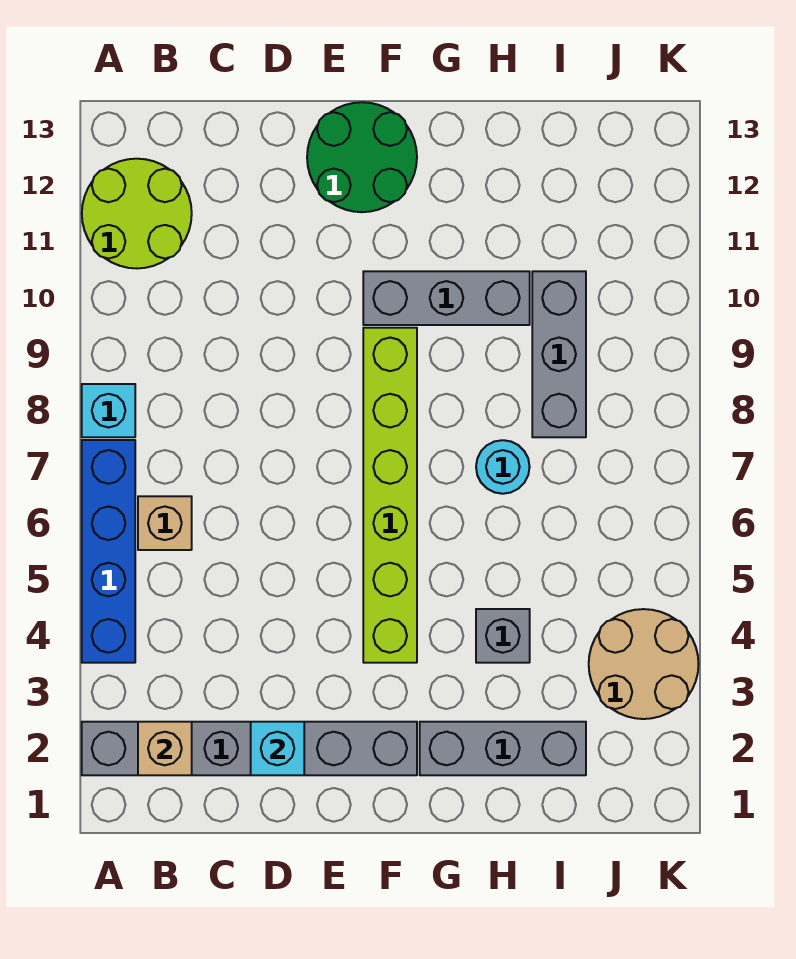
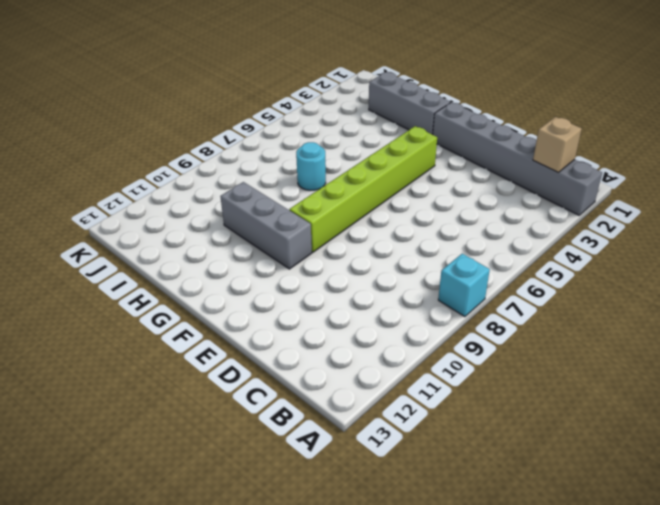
none -> blue brick A4:A7 level 1
none -> lime round brick A11:B12 level 1
none -> tan brick B6 level 1

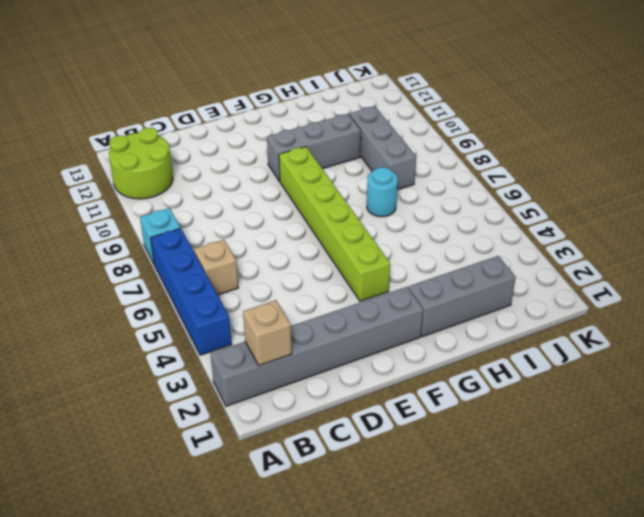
none -> green round brick E12:F13 level 1
none -> grey brick H4 level 1
none -> tan round brick J3:K4 level 1

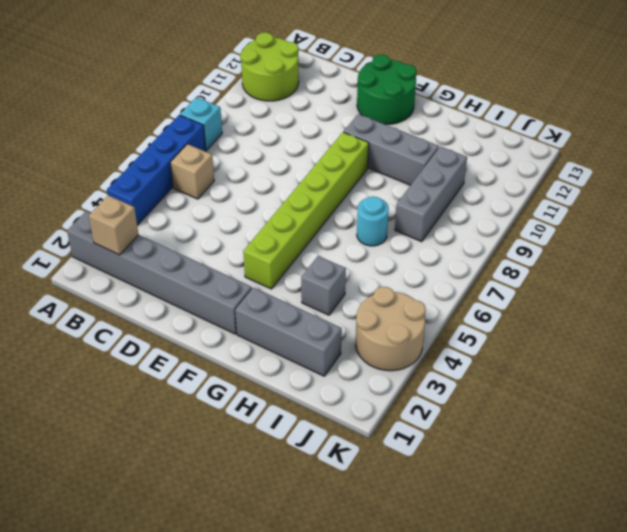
none -> cyan brick D2 level 2

